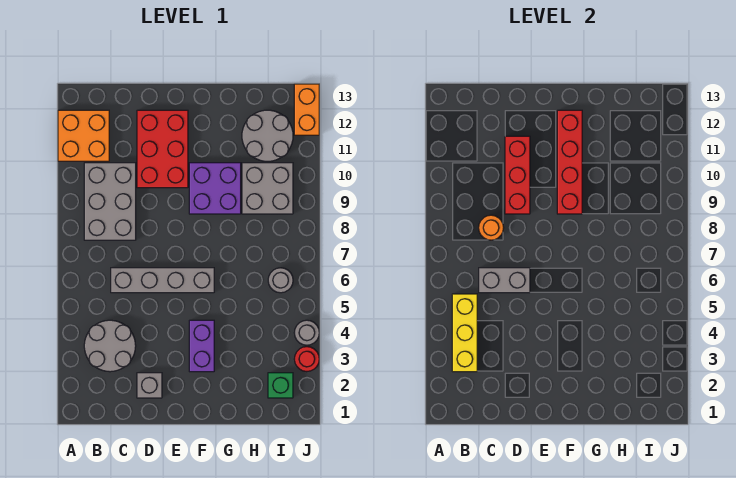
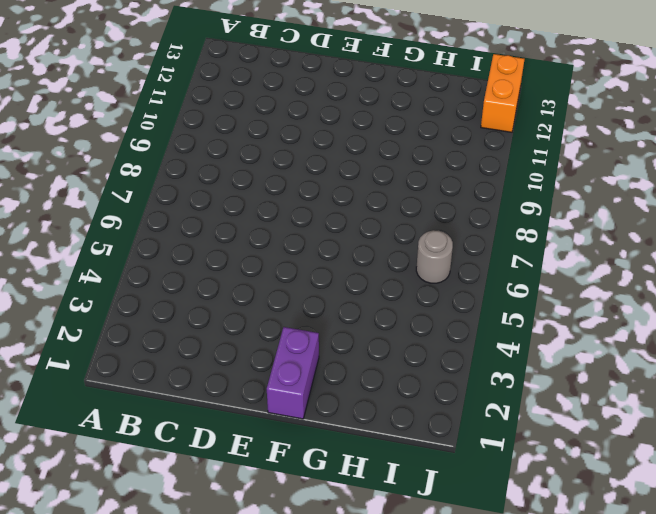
purple brick F1:F2 level 1 -> purple brick F3:F4 level 1
none -> orange brick A11:B12 level 1
none -> grey round brick B3:C4 level 1
none -> grey brick B8:C10 level 1

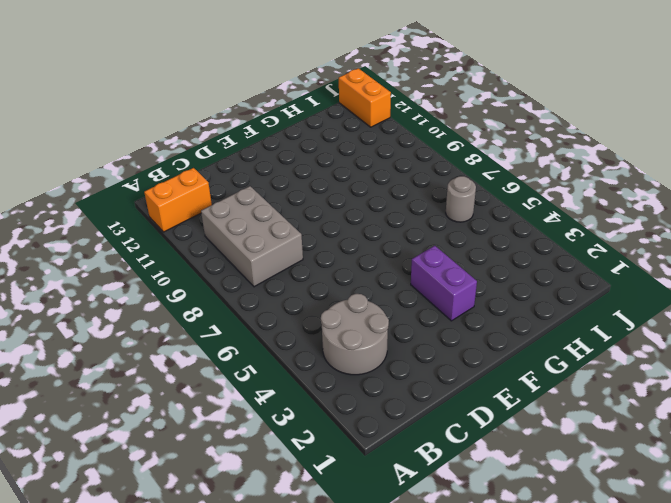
orange brick A12:B12 level 1 -> orange brick A11:B12 level 1
none -> grey brick C6:F6 level 1
none -> grey brick D2 level 1
none -> red brick D10:E12 level 1

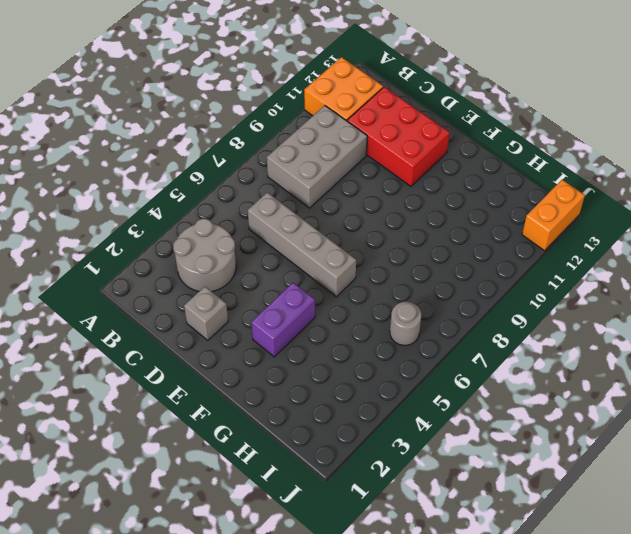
red brick C11:E12 level 1 -> red brick D10:E12 level 1
none -> purple brick F9:G10 level 1
none -> grey brick H9:I10 level 1
none -> grey round brick H11:I12 level 1

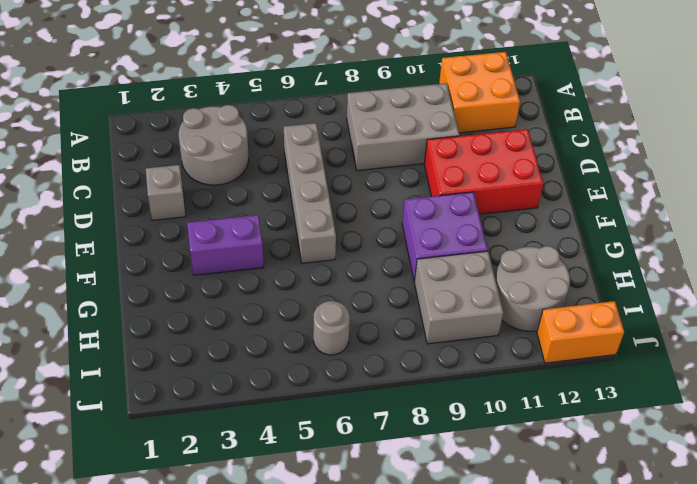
none -> green brick I2 level 1
none -> red round brick J3 level 1
none -> grey round brick J4 level 1

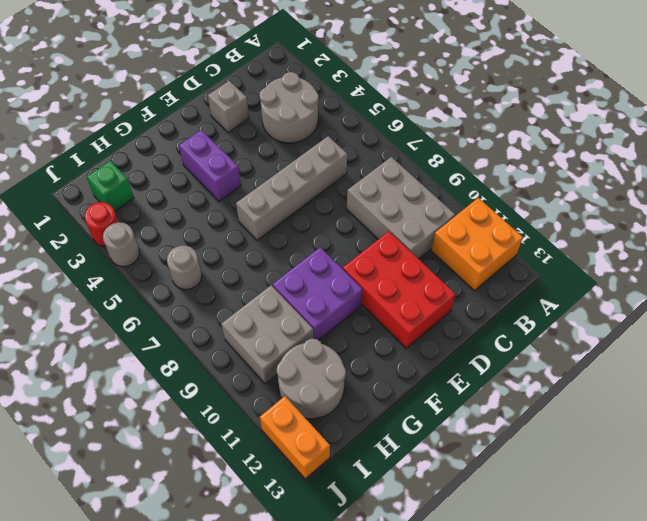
none -> yellow brick B3:B5 level 2
none -> grey brick C6:D6 level 2
none -> orange round brick C8 level 2

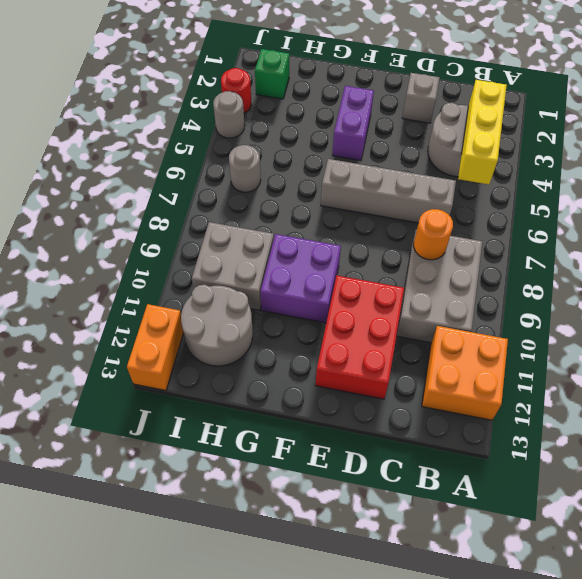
none -> grey brick C6:D6 level 2
none -> red brick D9:D11 level 2
none -> red brick F9:F12 level 2

